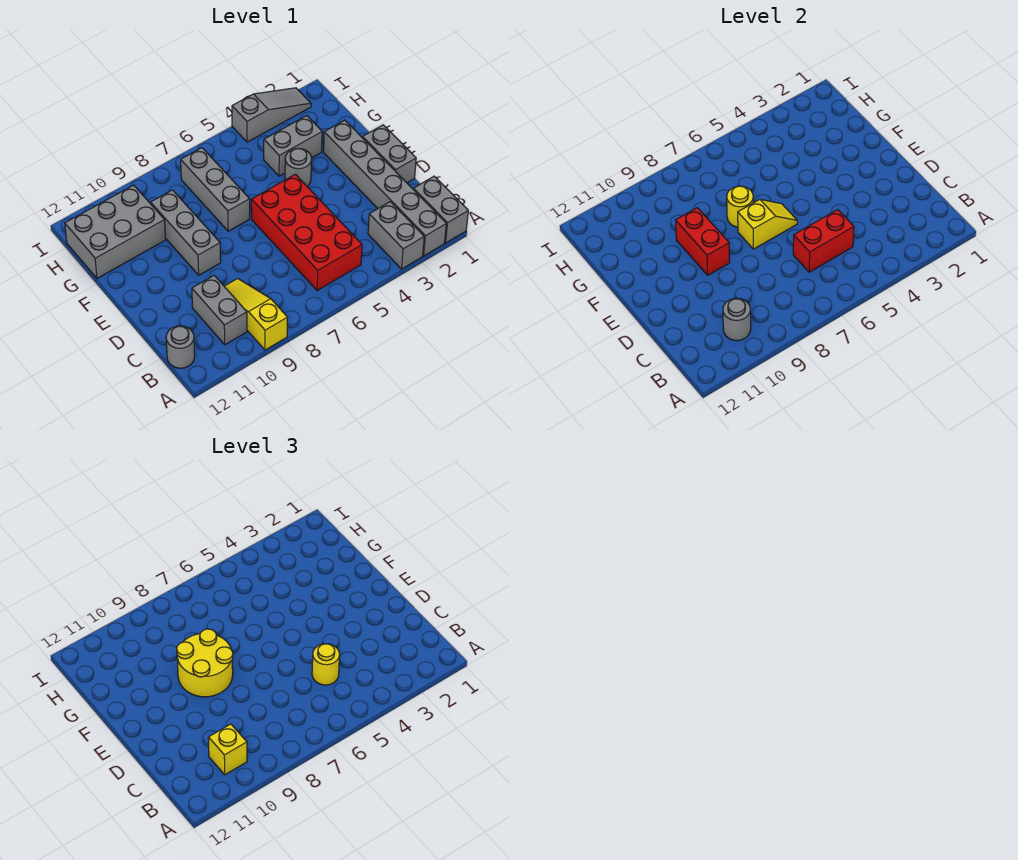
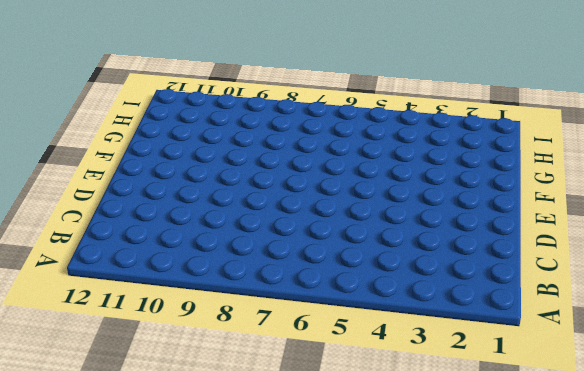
none -> grey brick A1:B1 level 1
none -> grey brick A2:F2 level 1
none -> grey brick A3:B3 level 1

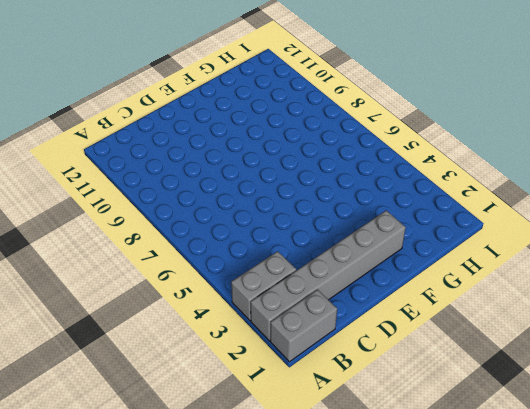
none -> yellow slope A9:C9 level 1 top A
none -> red brick B5:E6 level 1
none -> grey brick B10:C10 level 1

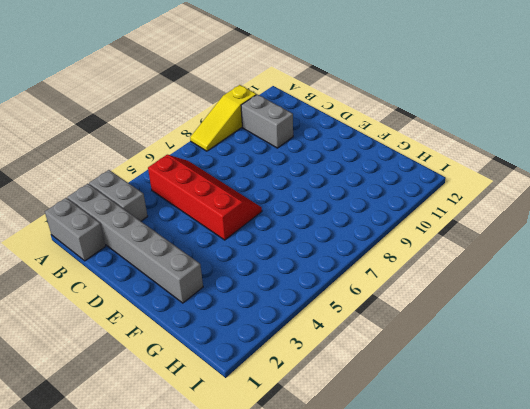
yellow slope A8:A10 level 1 top 10 -> yellow slope A9:C9 level 1 top A
red slope B5:E6 level 1 top 5 -> red brick B5:E6 level 1
none -> grey round brick B12 level 1
none -> grey brick D1:E1 level 1
none -> grey brick E9:G9 level 1

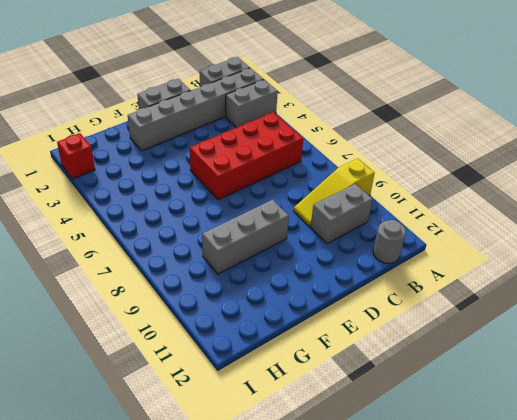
red brick I2 level 1 -> grey slope I2:I4 level 1 top 4
none -> grey round brick F4 level 1
none -> grey brick F7:H7 level 1
none -> grey brick G3:G4 level 1

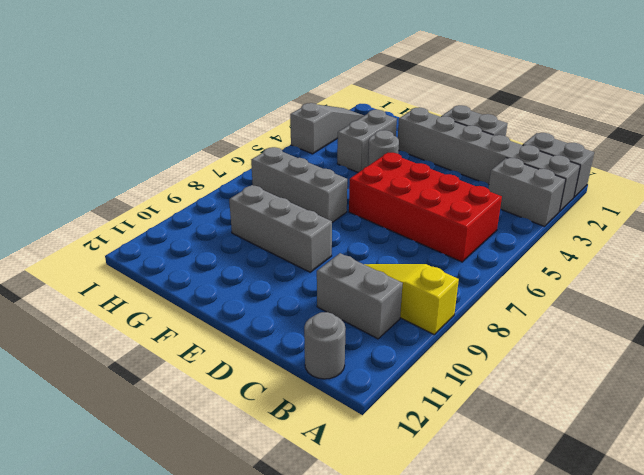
none -> grey brick G10:H12 level 1
none -> grey round brick B10 level 2
none -> red brick C5:C6 level 2

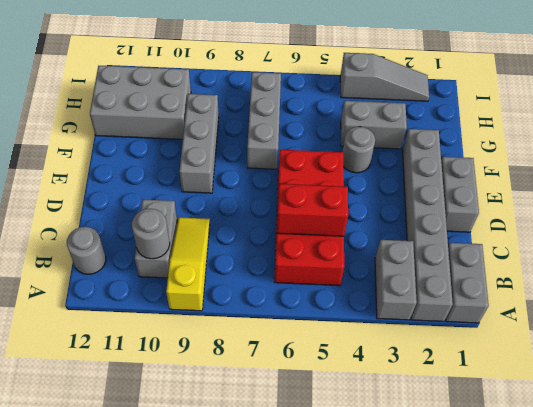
none -> yellow slope E6:E7 level 2 top 7
none -> red brick E9:F9 level 2
none -> yellow round brick F7 level 2

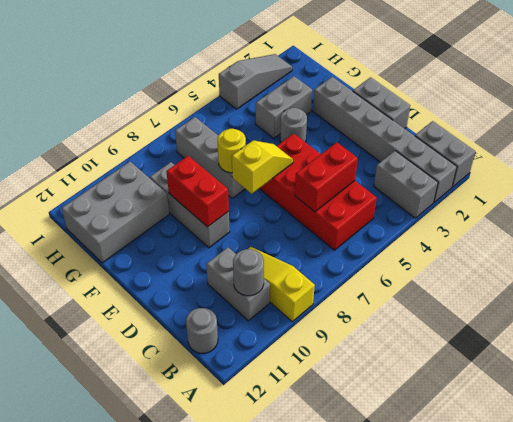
none -> yellow brick B10 level 3
none -> yellow round brick C5 level 3
none -> yellow round brick E8:F9 level 3

